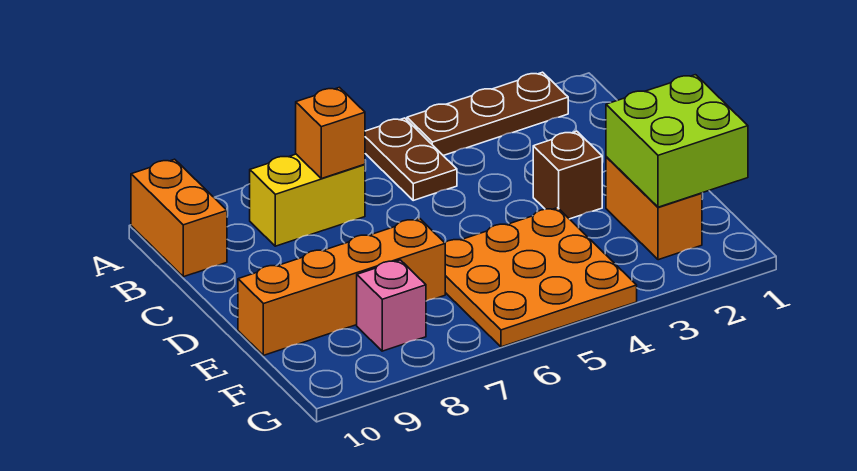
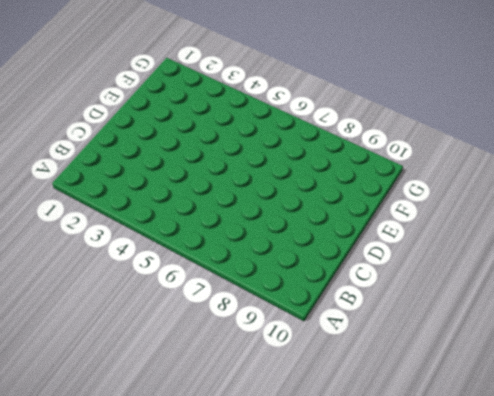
none -> brown plate A2:A4 level 1
none -> brown plate A5:B5 level 1

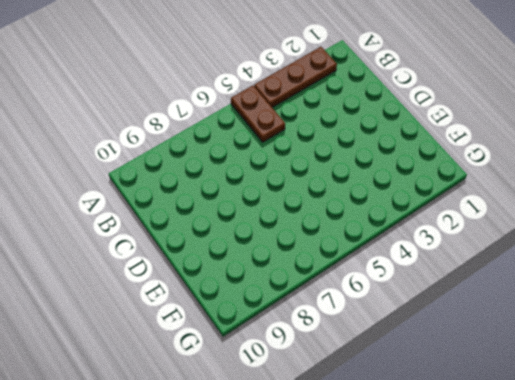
none -> orange brick A10:B10 level 1
none -> yellow brick B7:B8 level 1

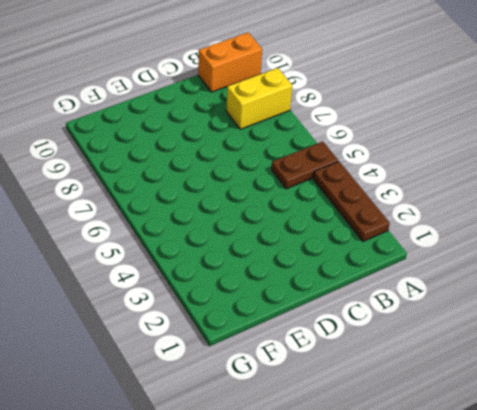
yellow brick A8:B8 level 1 -> yellow brick B7:B8 level 1
none -> brown brick D3 level 1
none -> orange brick E2:F2 level 1

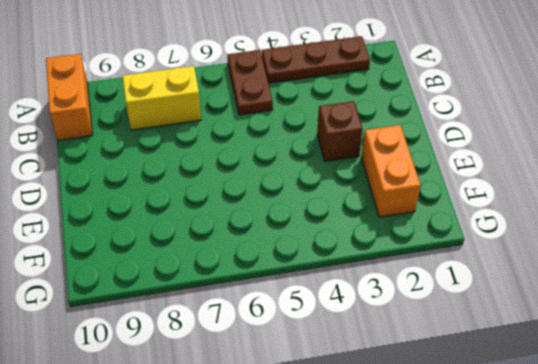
none -> orange plate E4:G6 level 1
none -> orange brick E7:E10 level 1

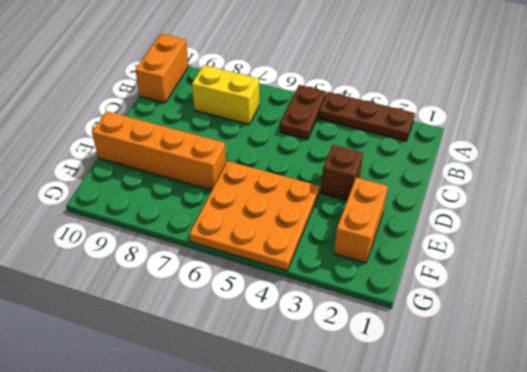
none -> pink brick F8 level 1
none -> orange brick B7 level 2

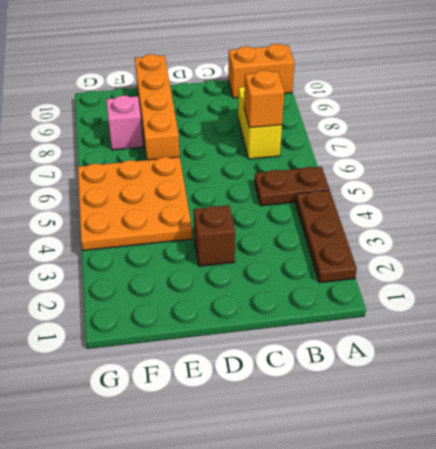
none -> orange brick E2:F2 level 1
none -> lime brick E1:F2 level 2

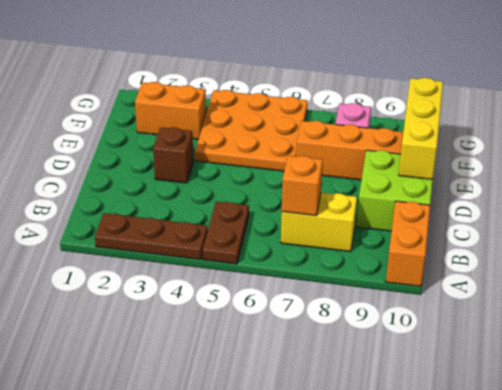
lime brick C9:D10 level 1 -> lime brick E1:F2 level 2
yellow brick D10:F10 level 2 -> none
orange brick F2:F3 level 1 -> orange brick E2:F2 level 1

